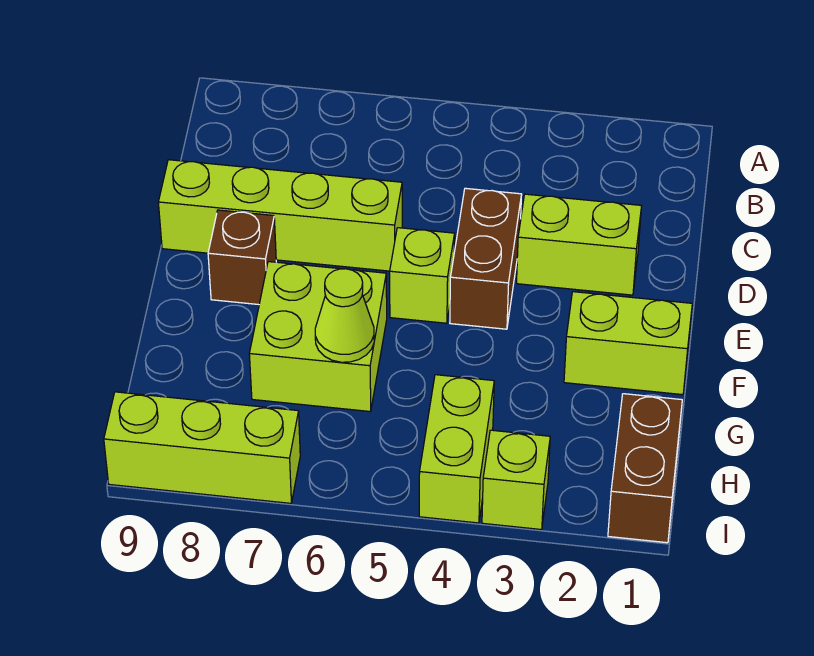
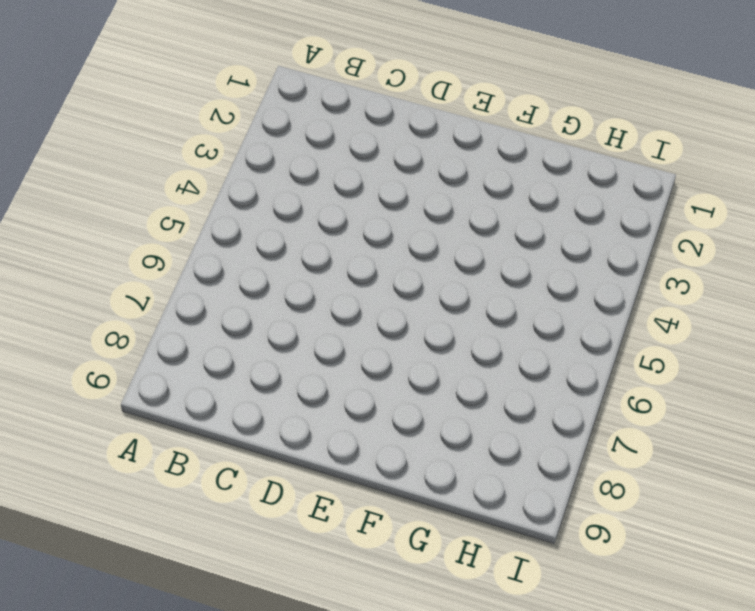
none -> lime brick D2:D3 level 1
none -> brown brick D4:E4 level 1
none -> lime brick D6:D9 level 1

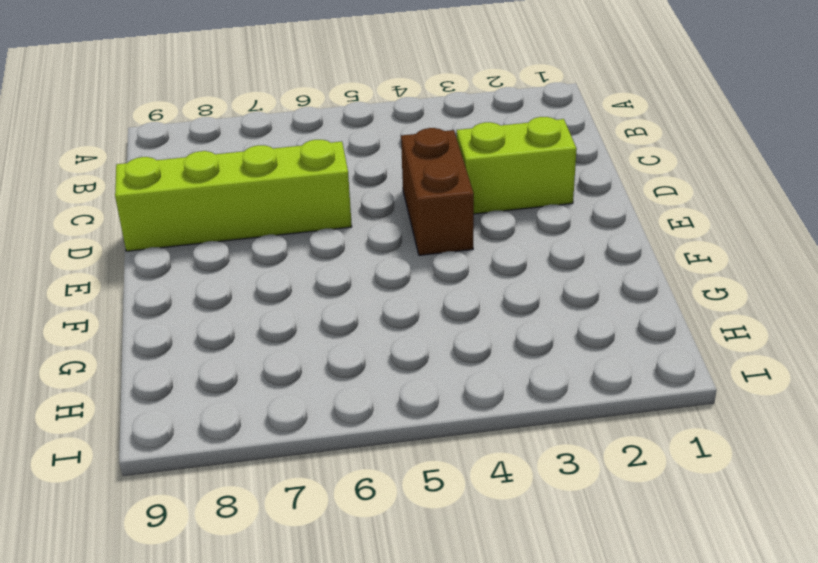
none -> lime brick E5 level 1
none -> brown brick E8 level 1
none -> lime brick F1:F2 level 1

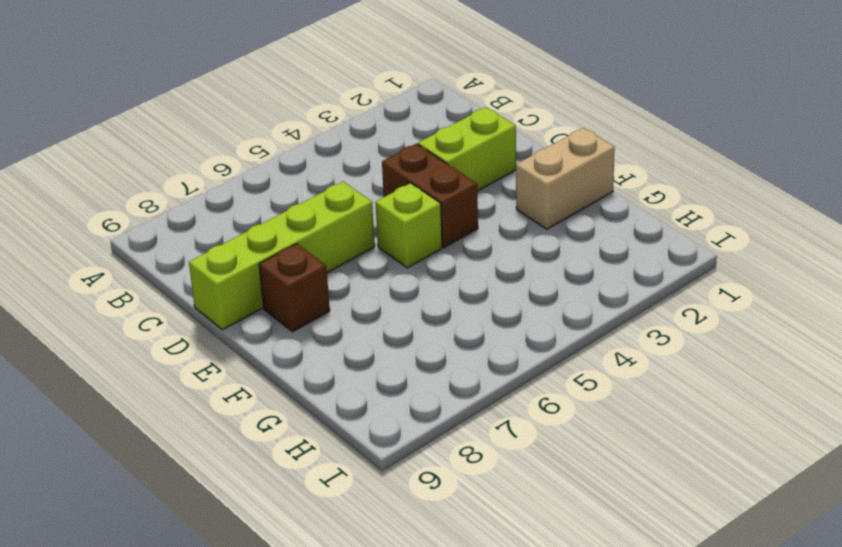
tan brick F1:F2 level 1 -> lime brick F1:F2 level 1
none -> lime brick F6:G7 level 1
none -> brown brick H1:I1 level 1
none -> lime brick H4:I4 level 1

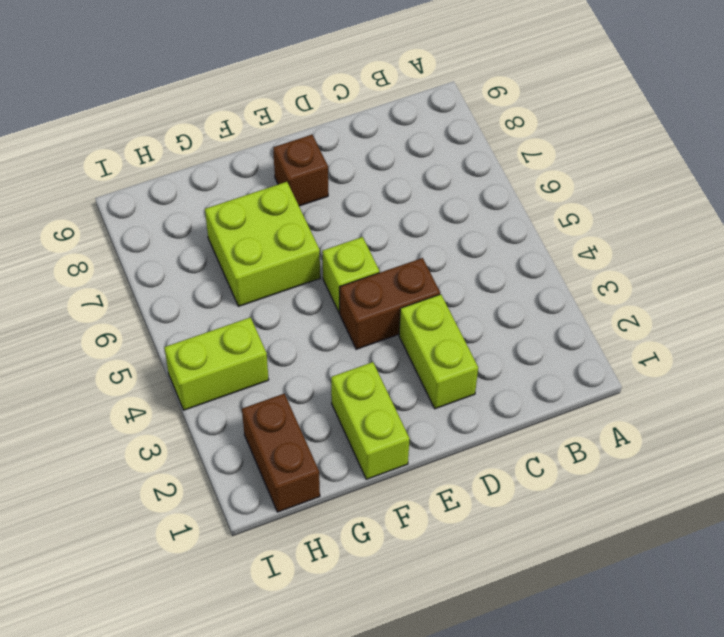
brown brick H1:H2 level 1 -> brown brick H1:I1 level 1
none -> lime brick D6:D9 level 1
none -> lime brick I3 level 1
none -> lime brick I7:I9 level 1

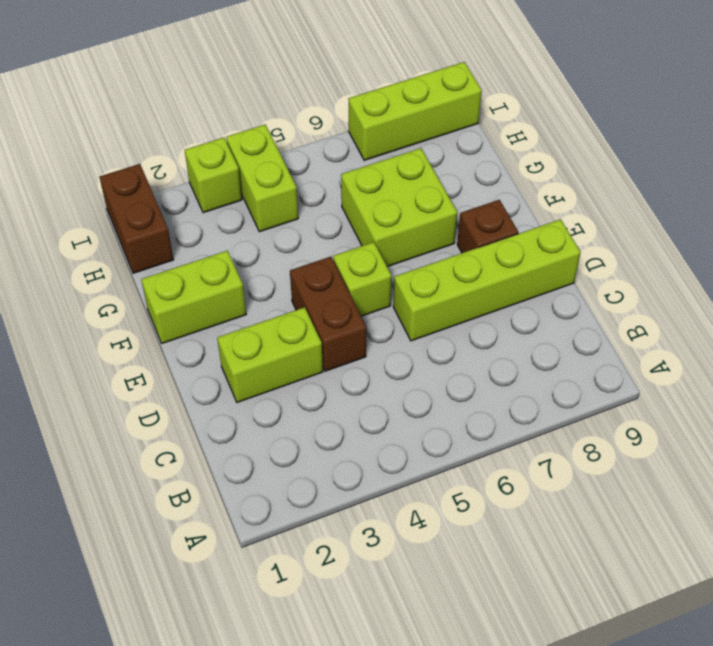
none -> lime cone G6 level 2

